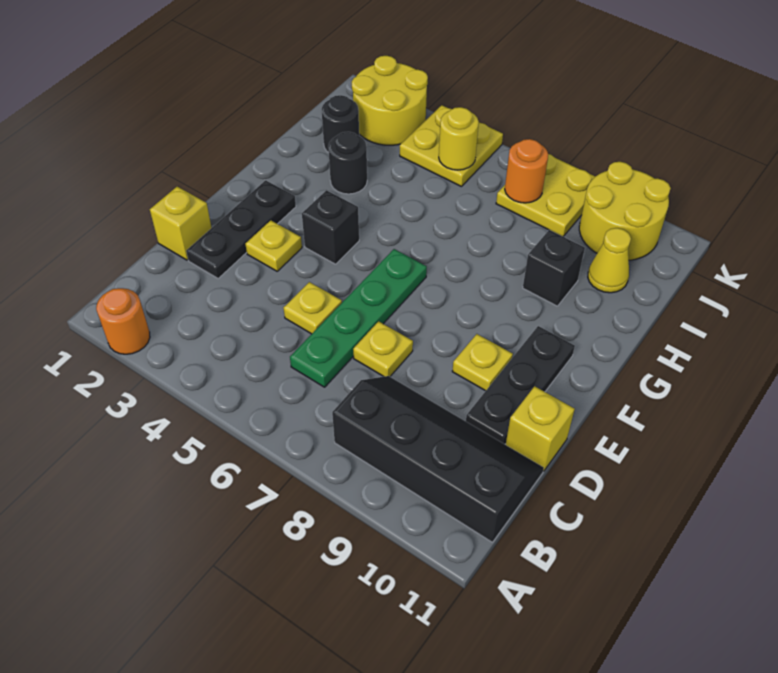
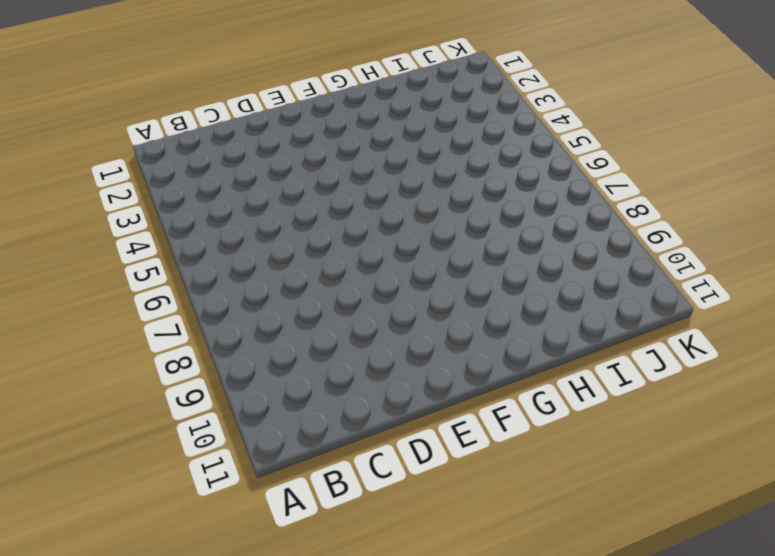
none -> orange round brick A2 level 1
none -> black slope B8:C11 level 1 top B
none -> green plate C6:F6 level 1

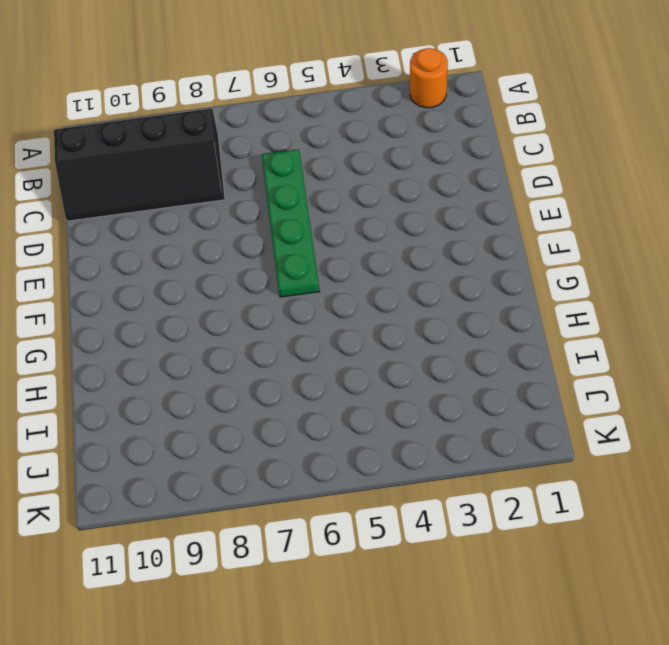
none -> yellow brick D1 level 1
none -> black plate D2:F2 level 1
none -> yellow plate D5 level 1

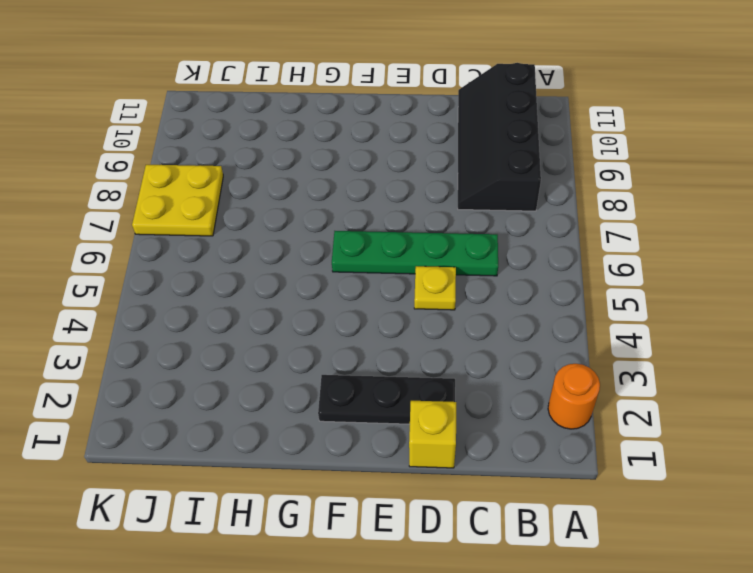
none -> yellow plate D7 level 1
none -> black plate D10:F10 level 1
none -> yellow brick D11 level 1

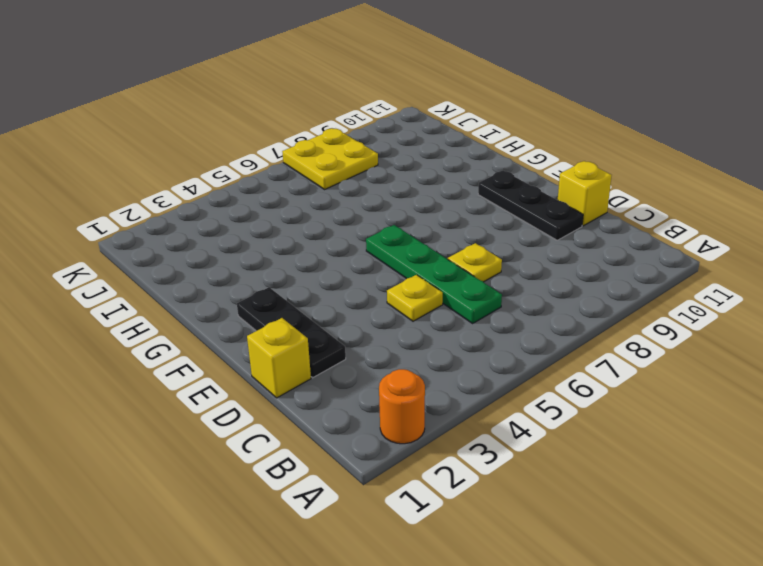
none -> black slope B8:C11 level 1 top B
none -> yellow plate E3 level 1
none -> yellow plate E9 level 1

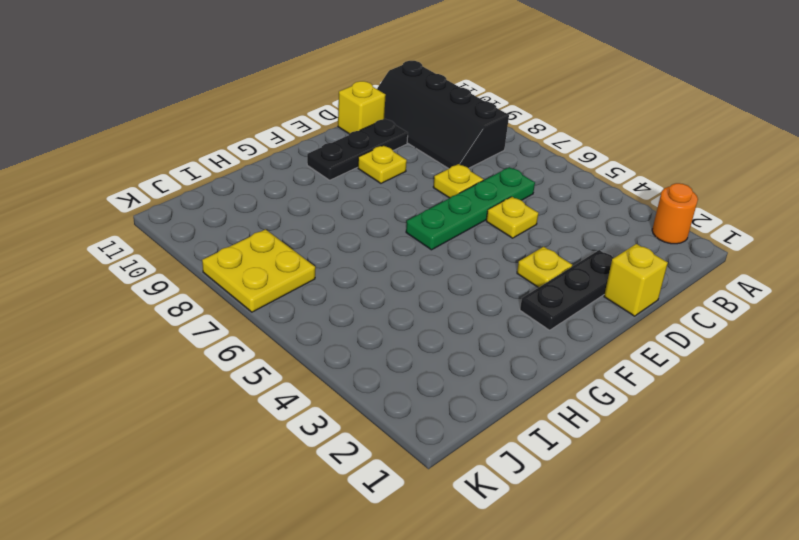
none -> black brick F4 level 1
none -> black round brick H3 level 1
none -> black brick H9 level 1

